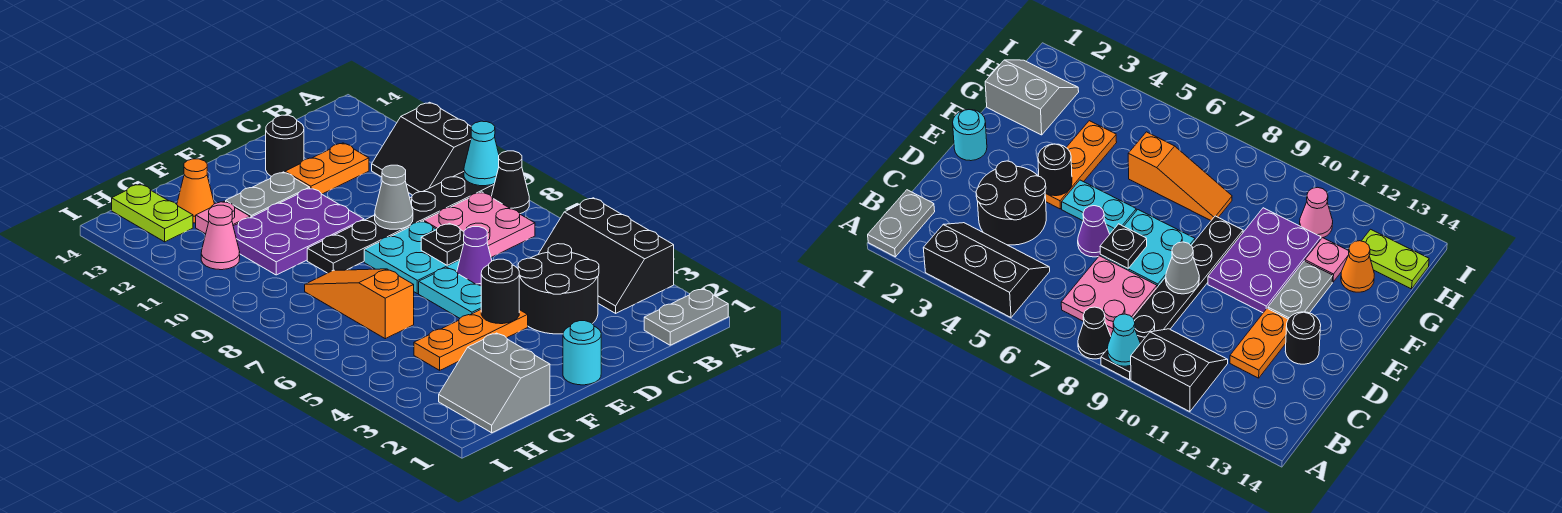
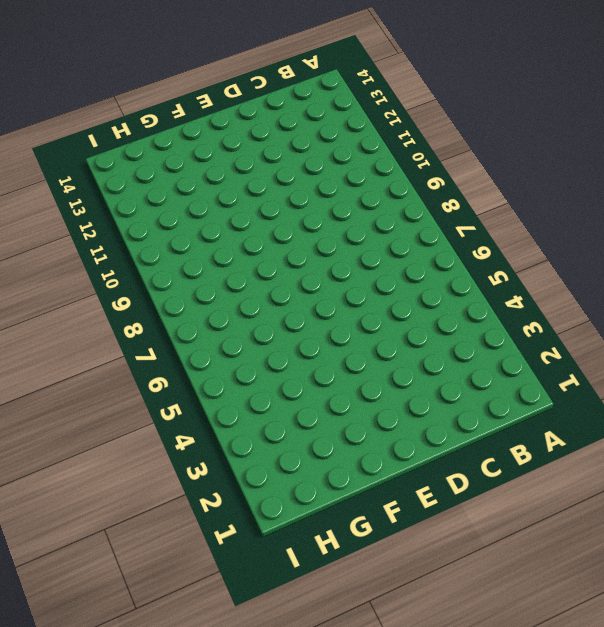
none -> grey plate A1:B1 level 1
none -> black slope A3:B5 level 1 top A
none -> black cone A8 level 1

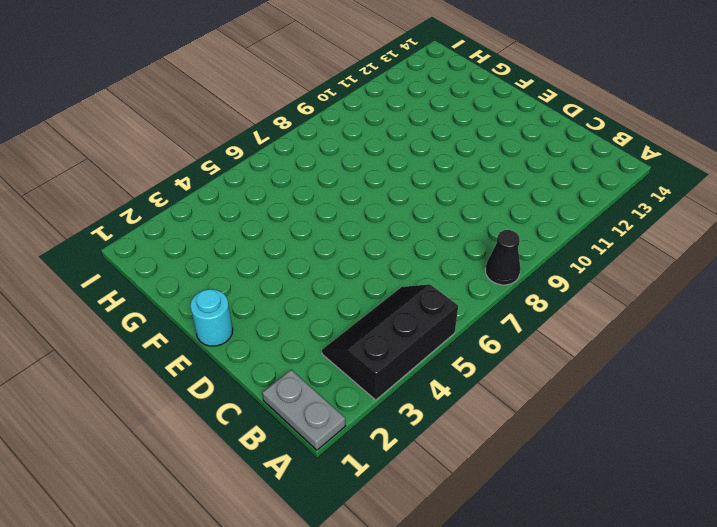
none -> black plate A9:F9 level 1
none -> black slope A10:B11 level 1 top A
none -> pink plate B7:C8 level 1

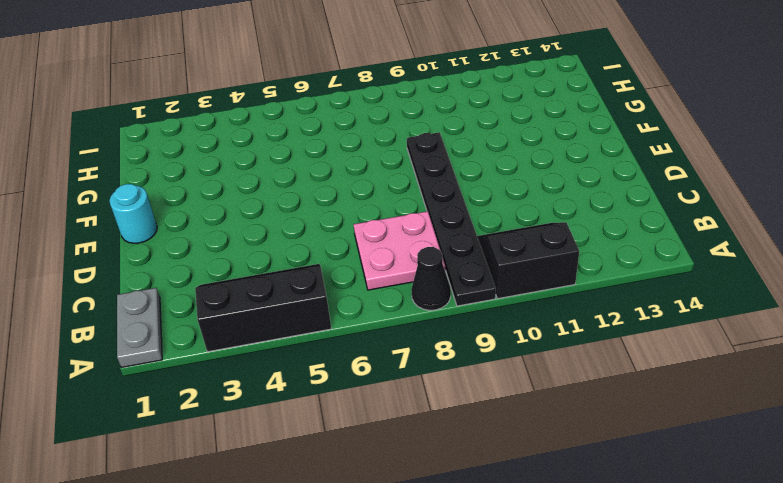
none -> black round brick C3:D4 level 1
none -> orange plate C12:D12 level 1
none -> purple cone D6 level 1

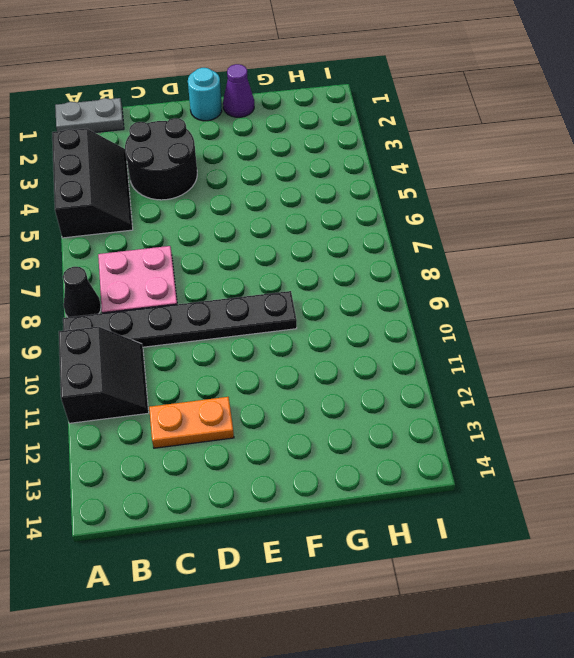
purple cone F1 level 1 -> purple cone D6 level 1
none -> cyan plate D7:E8 level 1
none -> black round brick D13 level 1
none -> orange plate E4:G4 level 1

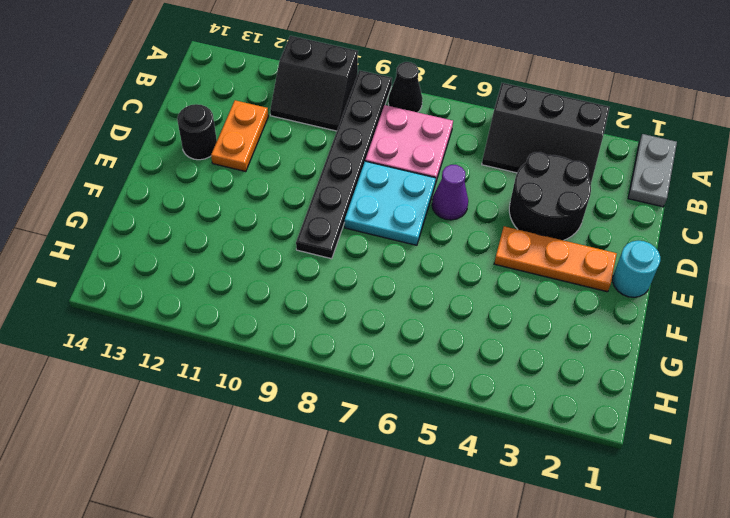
orange plate E2:E4 level 1 -> orange plate E4:G4 level 1
none -> cyan plate E5:E6 level 1
none -> purple plate E10:G11 level 1
none -> grey plate E12:F12 level 1

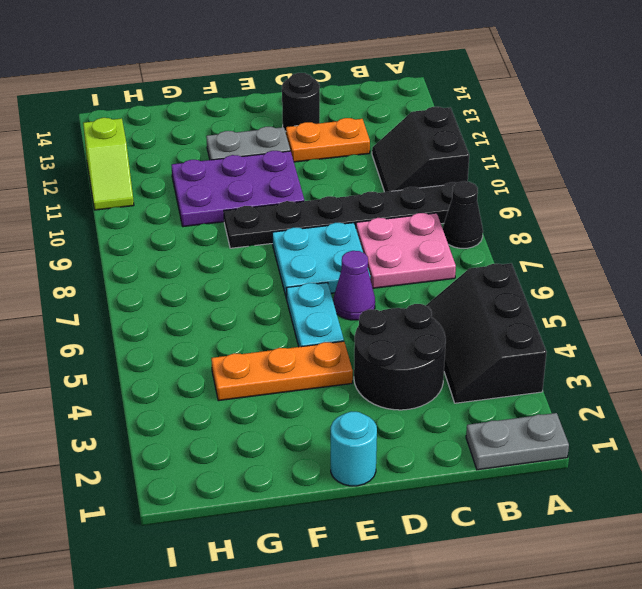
lime slope I11:I12 level 1 top 12 -> none
none -> grey slope G1:H2 level 1 top G
none -> orange slope G6:G8 level 1 top 6
none -> pink plate G12 level 1

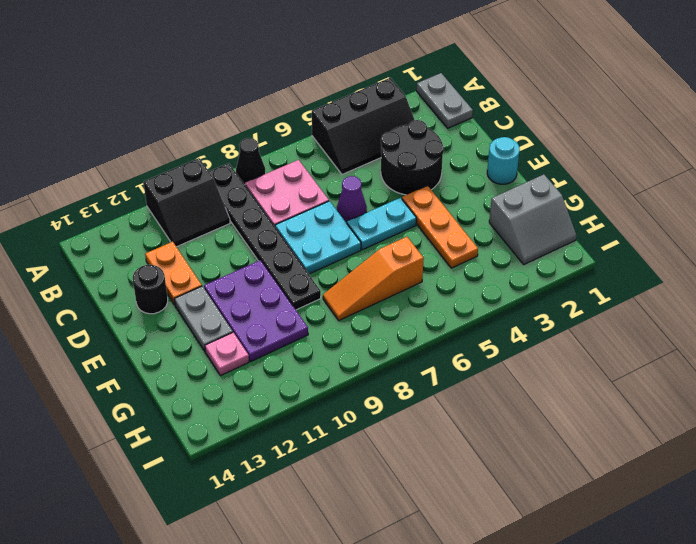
none -> orange cone G13 level 1
none -> pink cone H11 level 1
none -> lime plate H13:H14 level 1

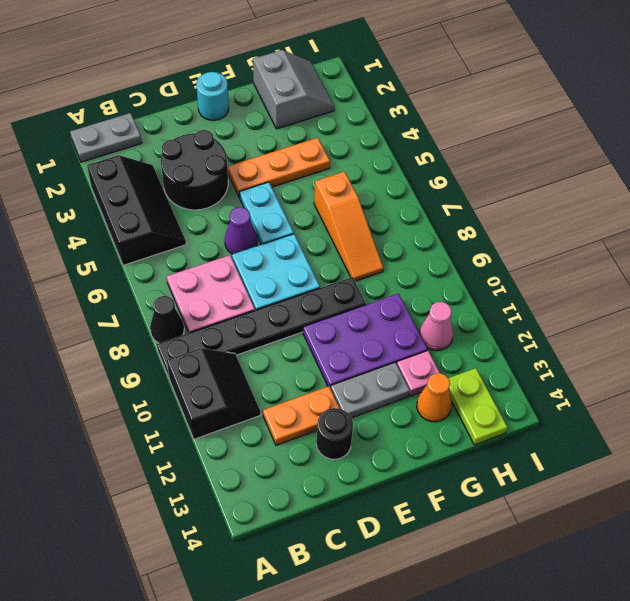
none -> cyan cone A9 level 2
none -> black plate D7 level 2
none -> grey cone D9 level 2

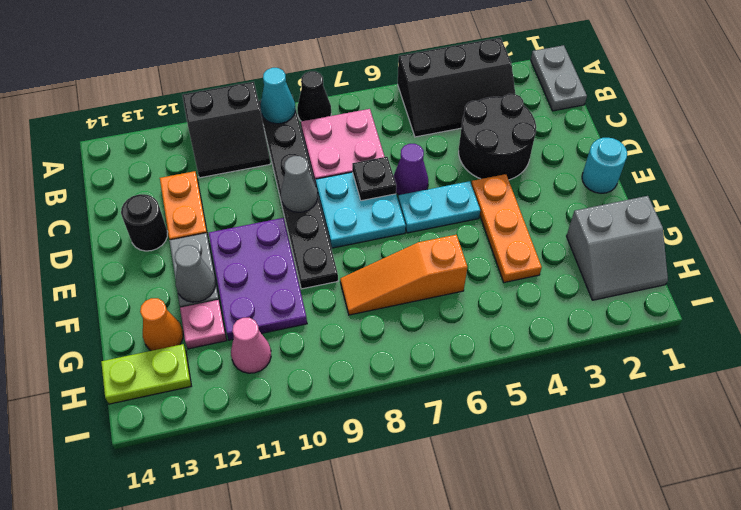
grey cone F12 level 2 -> none
none -> black round brick E4 level 2

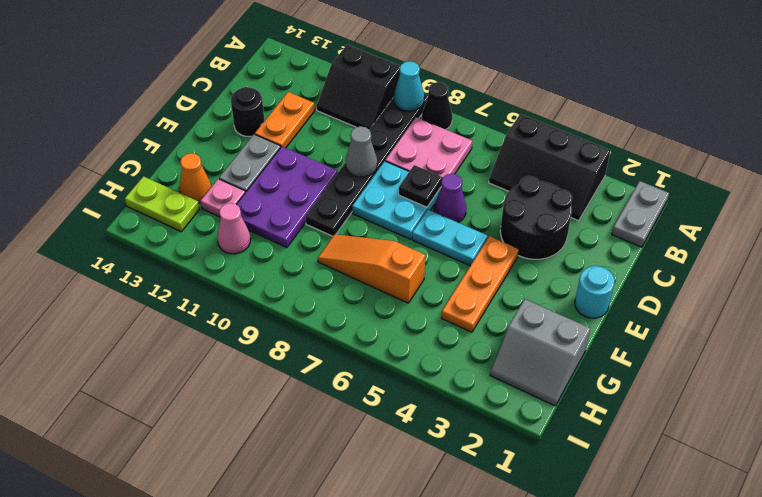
none -> black round brick E4 level 2

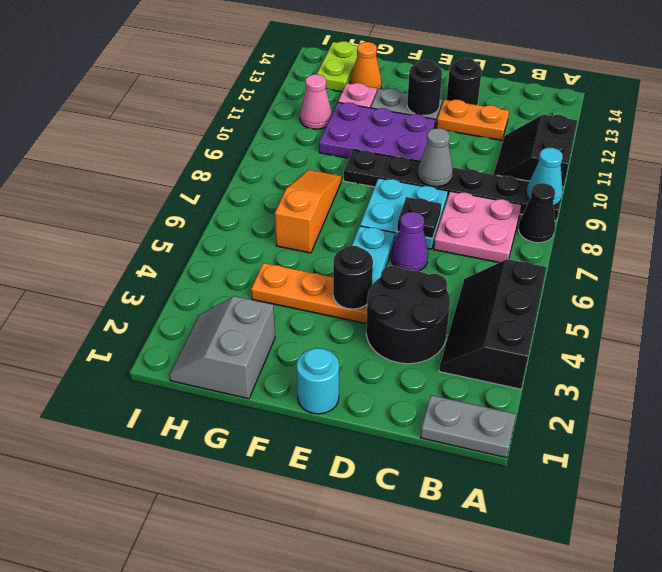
black round brick E12 level 2 -> none

